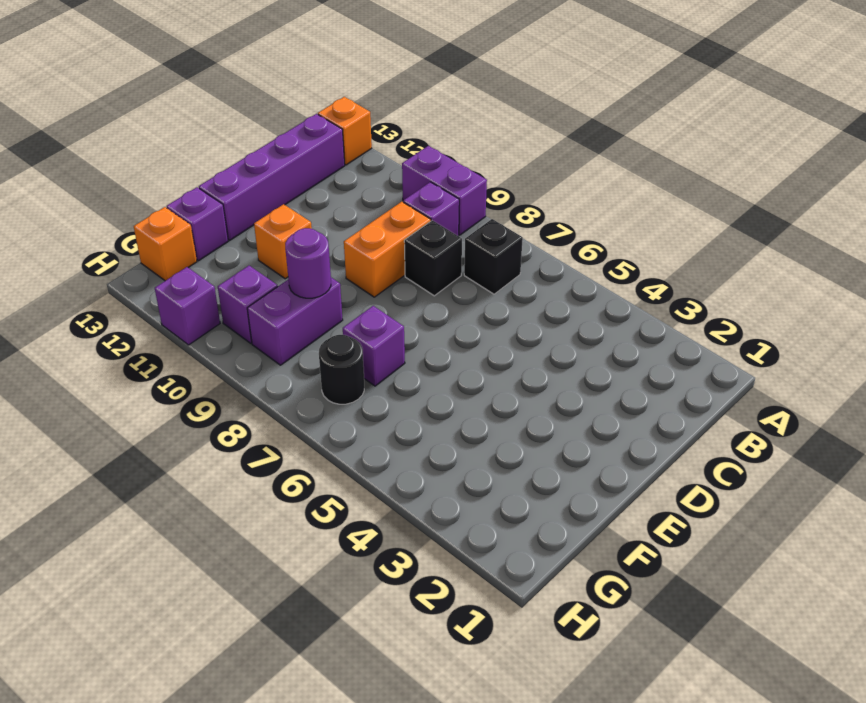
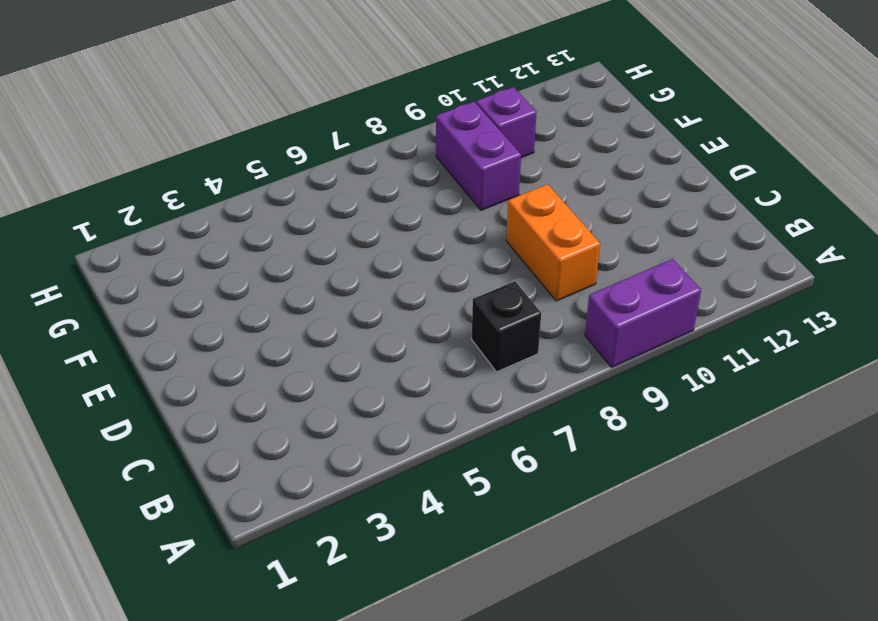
none -> orange brick A13 level 1
none -> purple brick B9 level 1
none -> purple brick B13:E13 level 1

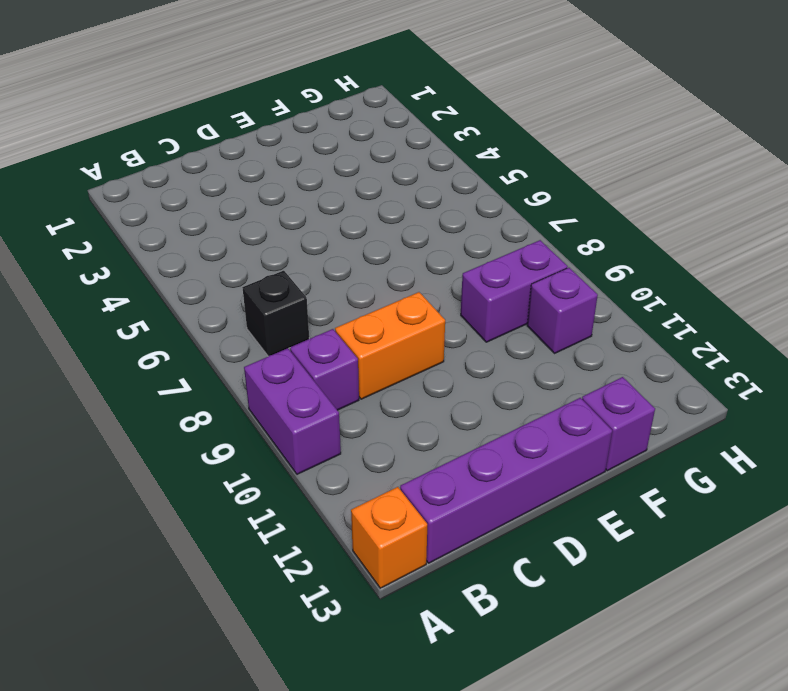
none -> black brick C8 level 1
none -> orange brick E11 level 1
none -> purple brick F7 level 1

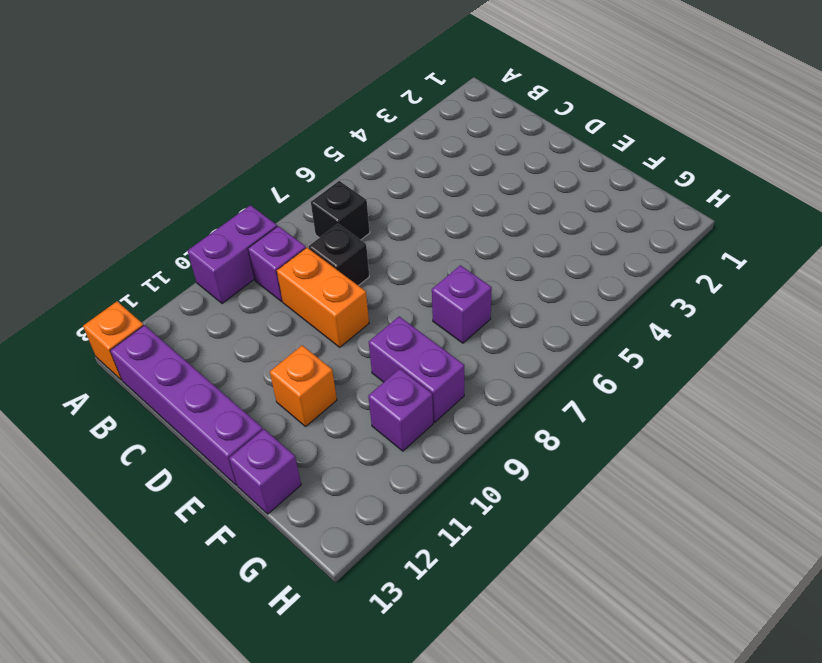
none -> black round brick G7 level 1
none -> orange brick G13 level 1
none -> purple brick H11 level 1

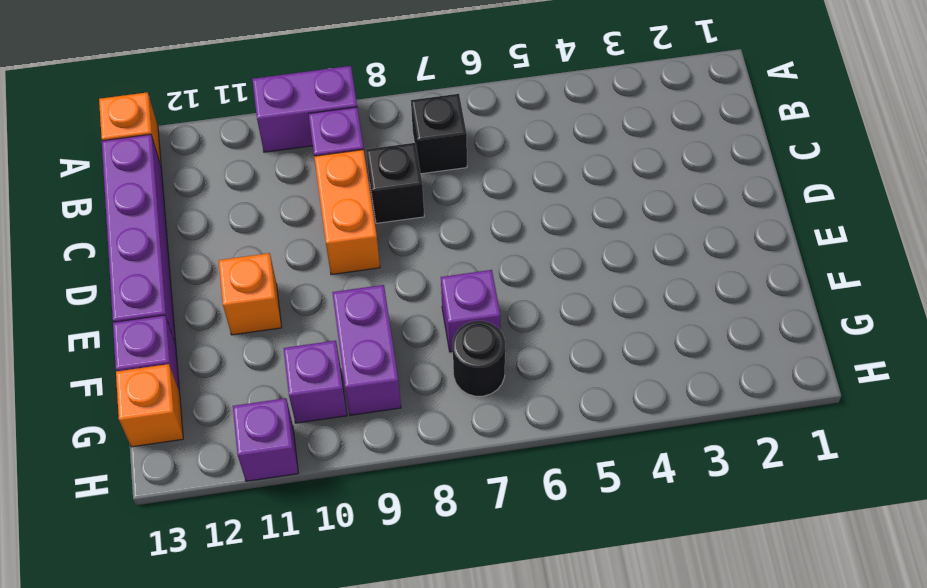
none -> purple round brick F9 level 2

